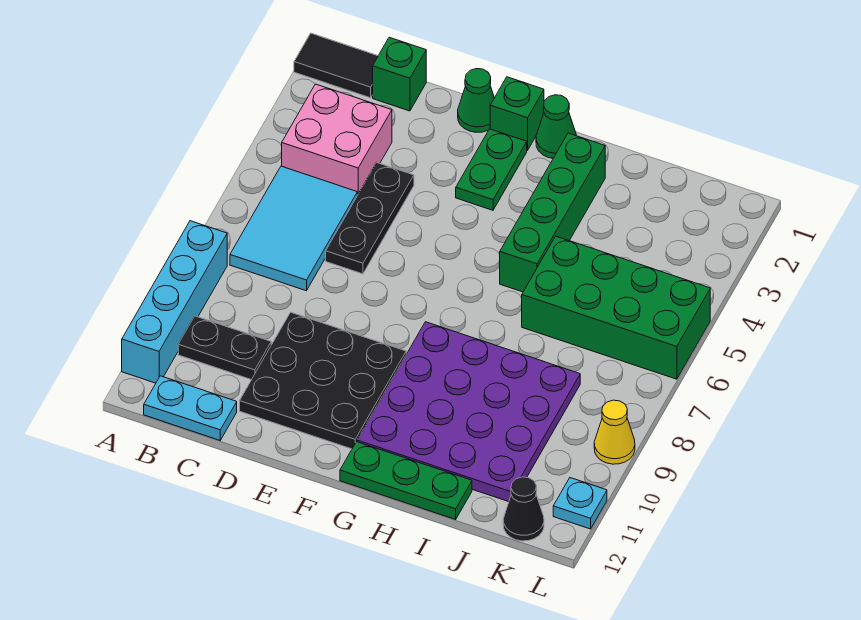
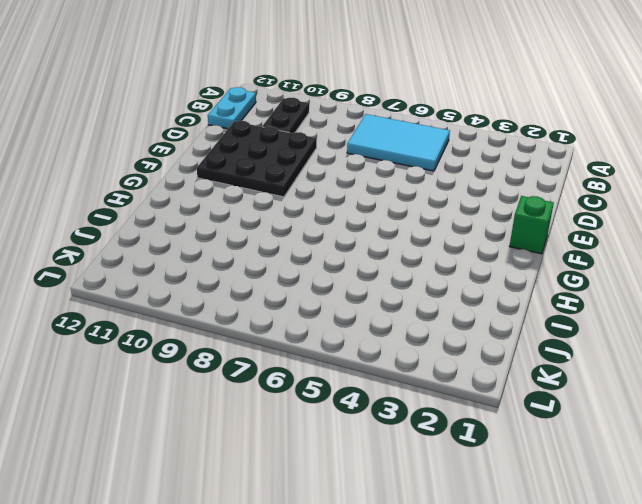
none -> black tile A1:B1 level 1
none -> cyan brick A8:A11 level 1
none -> pink brick B3:C4 level 1

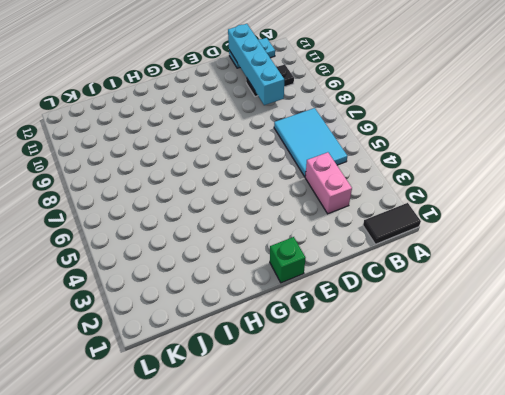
pink brick C3:C4 level 1 -> pink brick B3:C4 level 1
cyan brick C9:C12 level 2 -> cyan brick A8:A11 level 1
none -> green brick C1 level 1
none -> black plate D4:D6 level 1
none -> black plate D9:F11 level 1

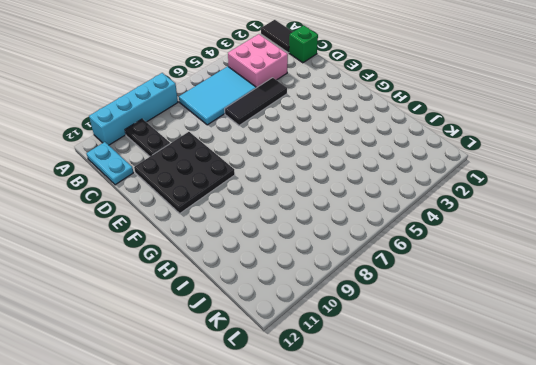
black tile D4:D6 level 1 -> black plate D4:D6 level 1
none -> green cone E1 level 1
none -> green brick F1 level 1
none -> green plate F2:F3 level 1

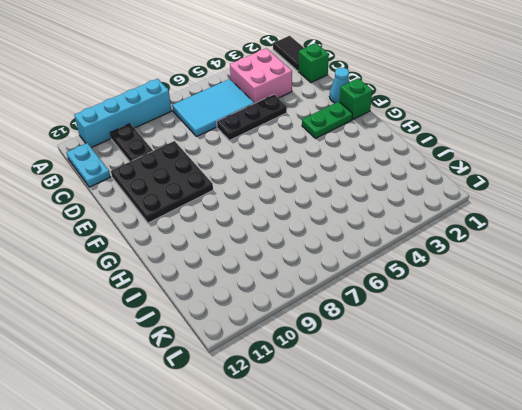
cyan cone E1 level 1 -> green cone E1 level 1
none -> green cone G1 level 1
none -> purple plate G8:J11 level 1
none -> green plate G12:I12 level 1

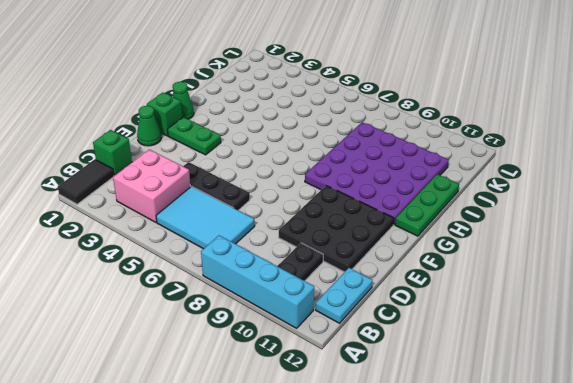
none -> green brick H2:H5 level 1
none -> green brick I5:L6 level 1
none -> black cone K12 level 1

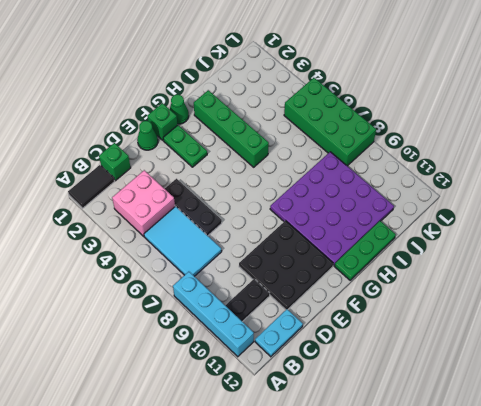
green brick K5:L8 level 1 -> green brick I5:L6 level 1
none -> black cone K12 level 1
none -> yellow cone L9 level 1
none -> cyan plate L11 level 1

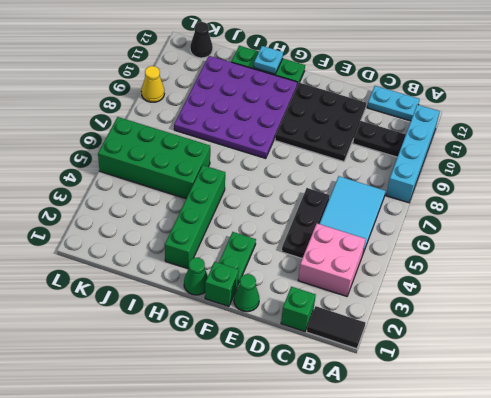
cyan plate H12 level 2 -> cyan plate L11 level 1

